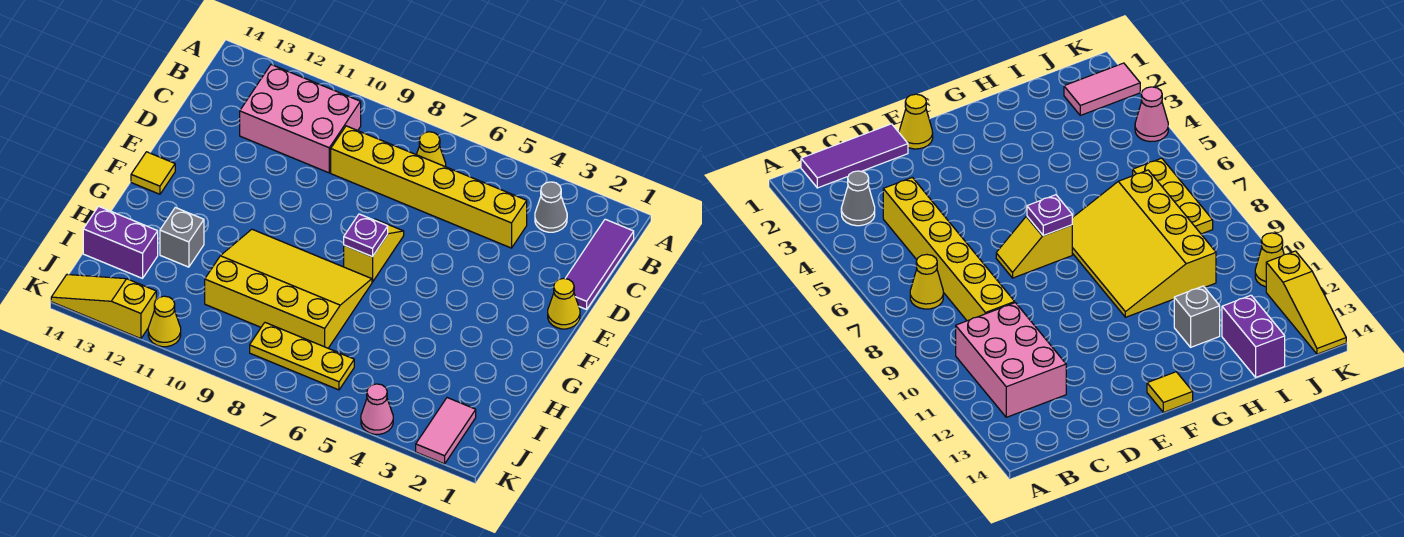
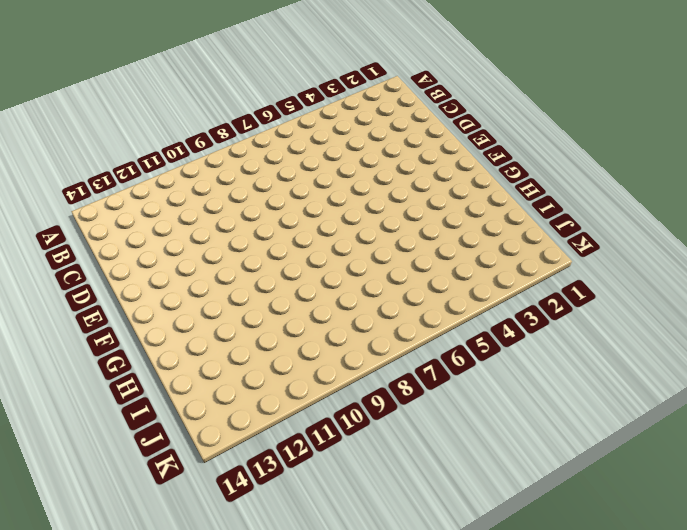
none -> purple tile B1:D1 level 1
none -> grey cone B3 level 1
none -> yellow cone B7 level 1

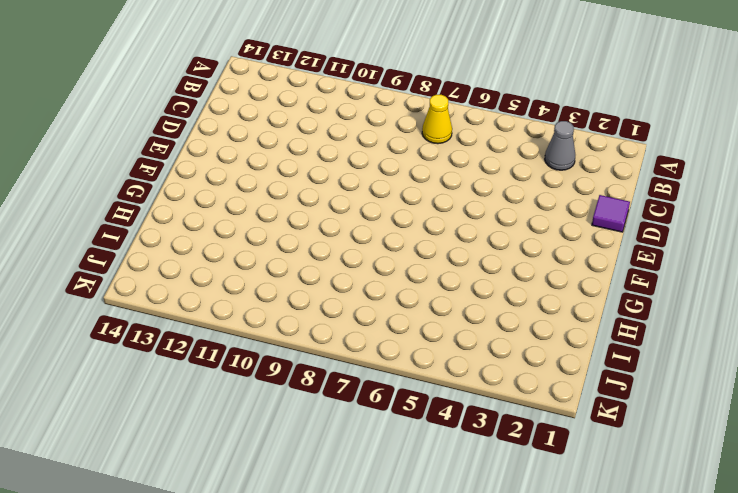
purple tile D1 level 1 -> purple tile B1:D1 level 1
none -> pink brick B10:C12 level 1
none -> yellow brick C4:C9 level 1
none -> yellow cone E1 level 1

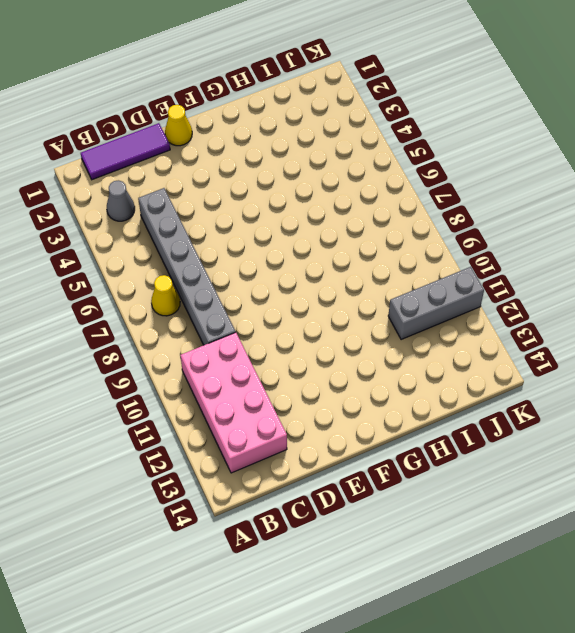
pink brick B10:C13 level 1 -> pink brick B10:C12 level 1
grey brick C4:C9 level 1 -> yellow brick C4:C9 level 1
grey brick I11:K11 level 1 -> yellow cone K11 level 1
none -> yellow slope E7:F7 level 1 top F
none -> yellow tile F14 level 1
none -> yellow slope G7:I10 level 1 top I

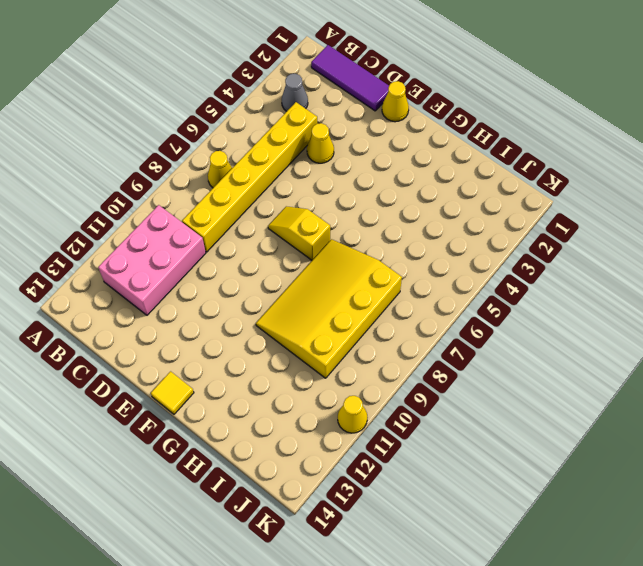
yellow cone D4 level 1 -> none
none -> grey brick H12 level 1
none -> purple brick I13:I14 level 1
none -> pink tile J2:K2 level 1

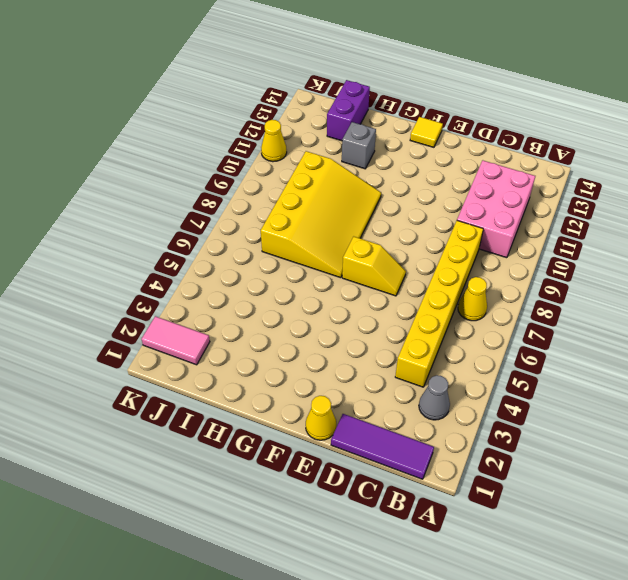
none -> yellow plate J6:J8 level 1
none -> pink cone K4 level 1
none -> yellow slope K12:K14 level 1 top 12

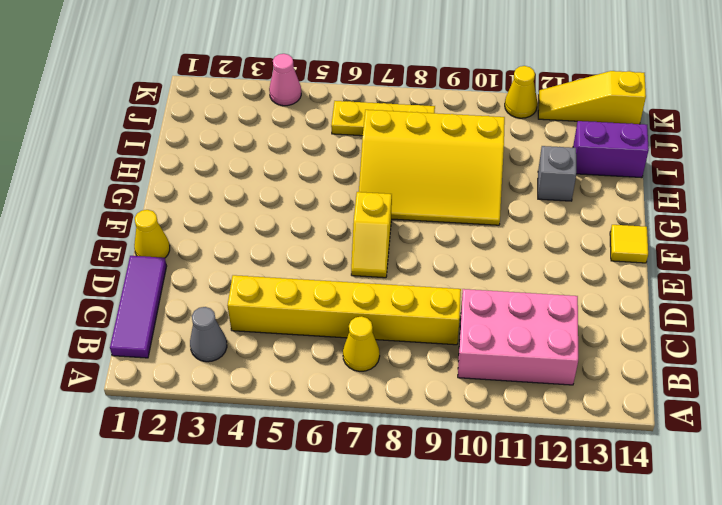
yellow slope K12:K14 level 1 top 14 -> yellow slope K12:K14 level 1 top 12
none -> pink tile J2:K2 level 1
none -> purple plate F7 level 2

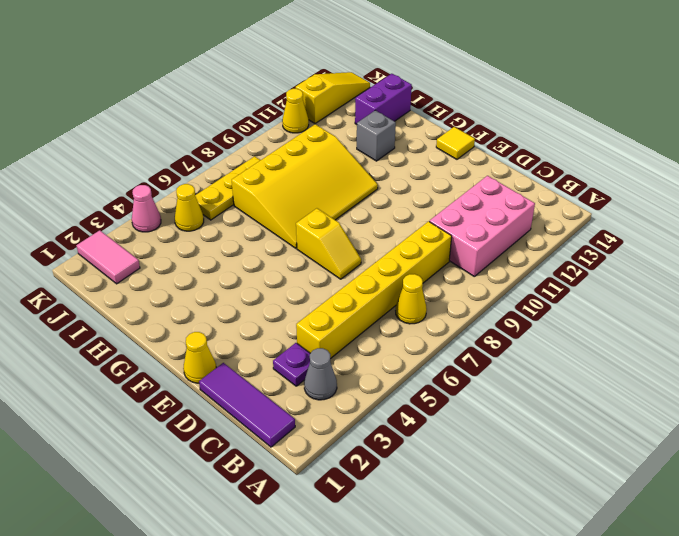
purple plate C3 level 1 -> purple plate F7 level 2
yellow cone J5 level 1 -> none

